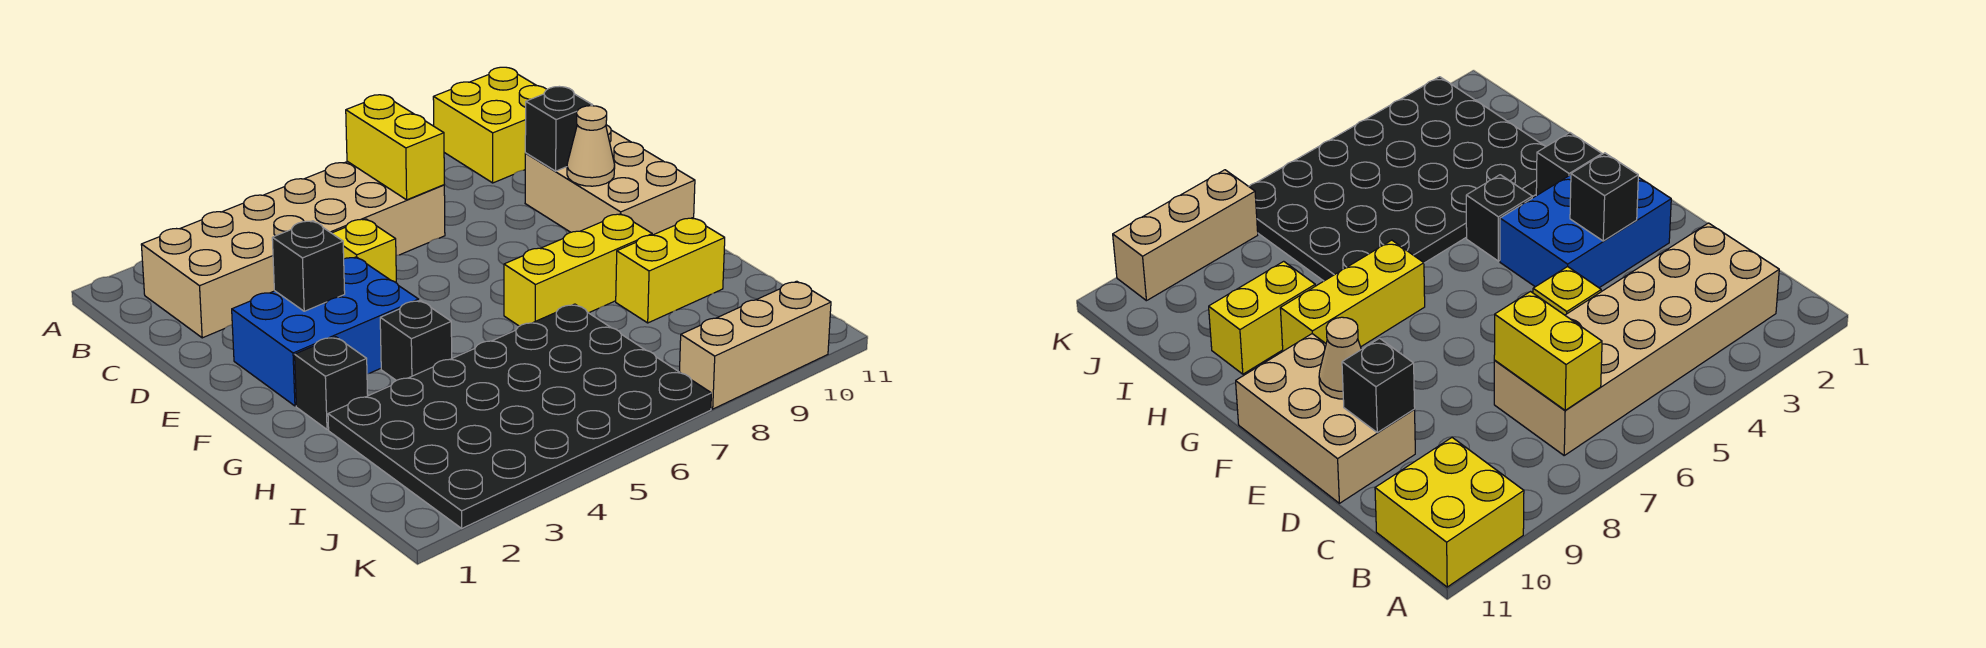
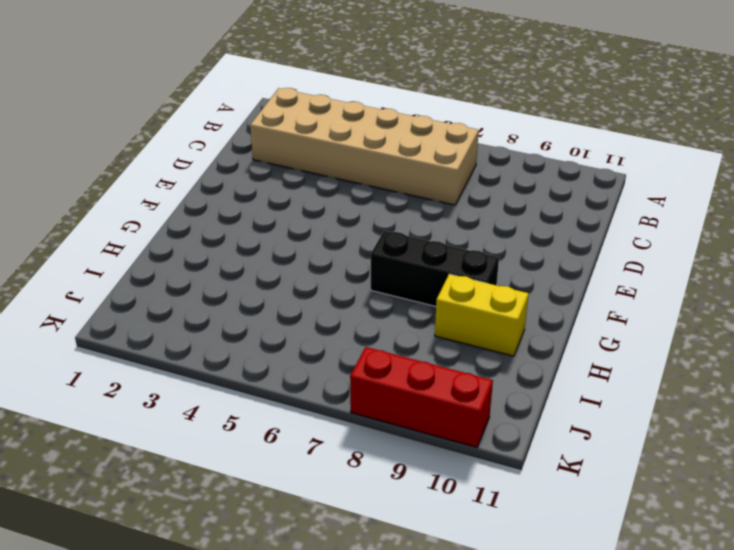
black brick G7:G9 level 1 -> yellow brick G7:G9 level 1
red brick K8:K10 level 1 -> tan brick K8:K10 level 1
none -> yellow brick A10:B11 level 1
none -> yellow brick D5 level 1
none -> tan brick D10:F11 level 1

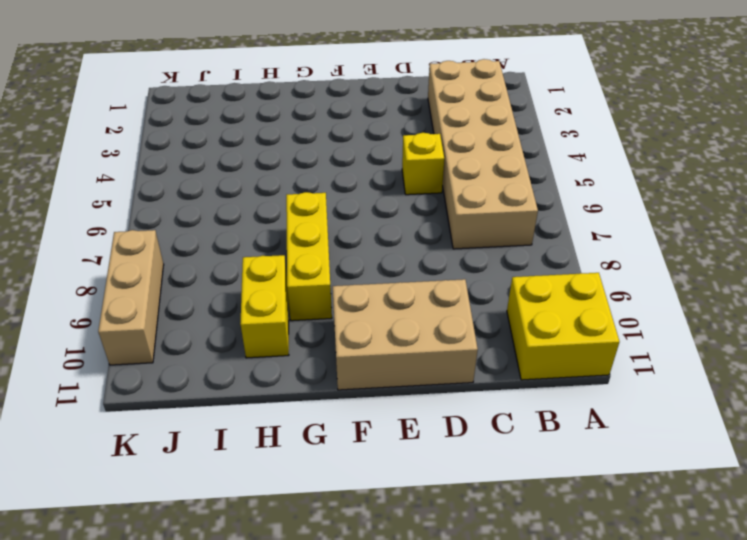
none -> blue brick E2:F4 level 1
none -> black brick G2 level 1
none -> black brick G4 level 1

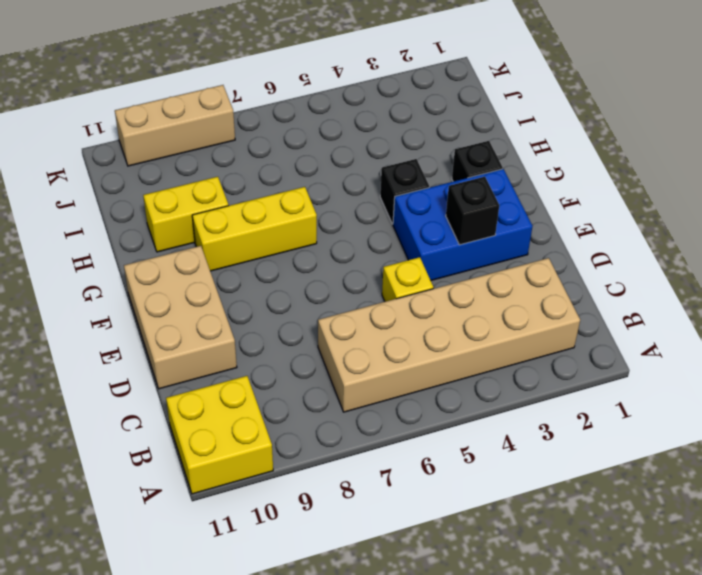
none -> black plate H2:K7 level 1
none -> yellow brick B7:C7 level 2
none -> black brick D10 level 2

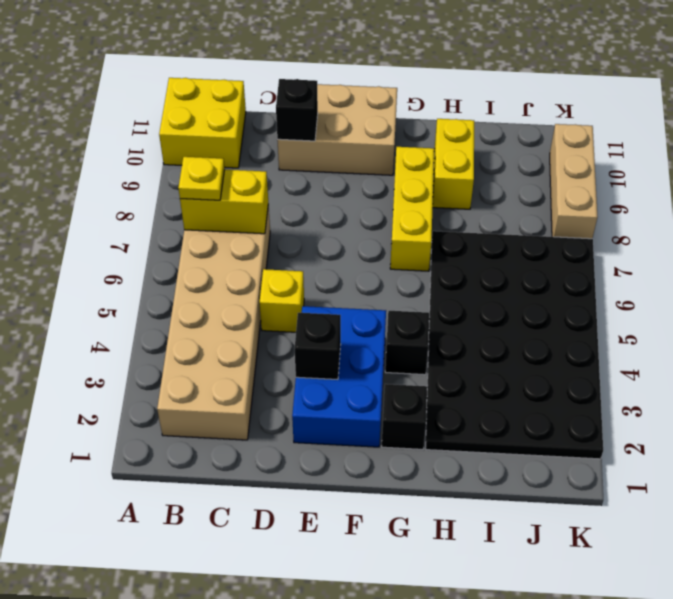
yellow plate B7 level 3 -> none
none -> tan cone E10 level 2

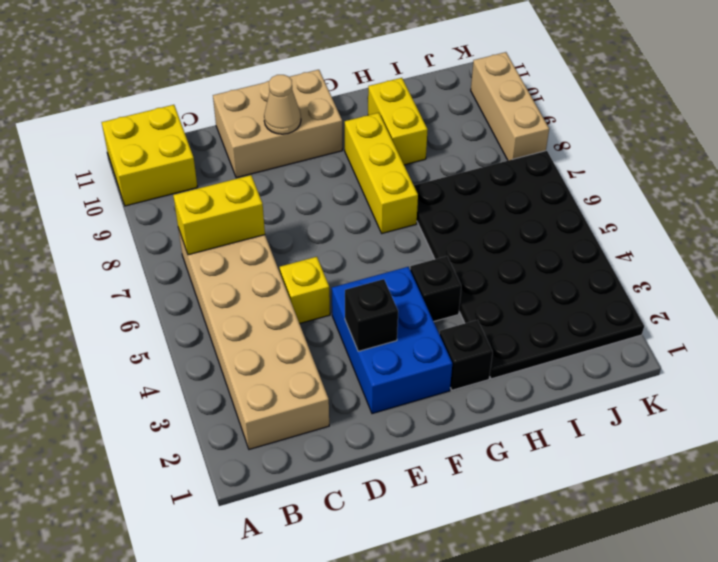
none -> black brick D10 level 2

